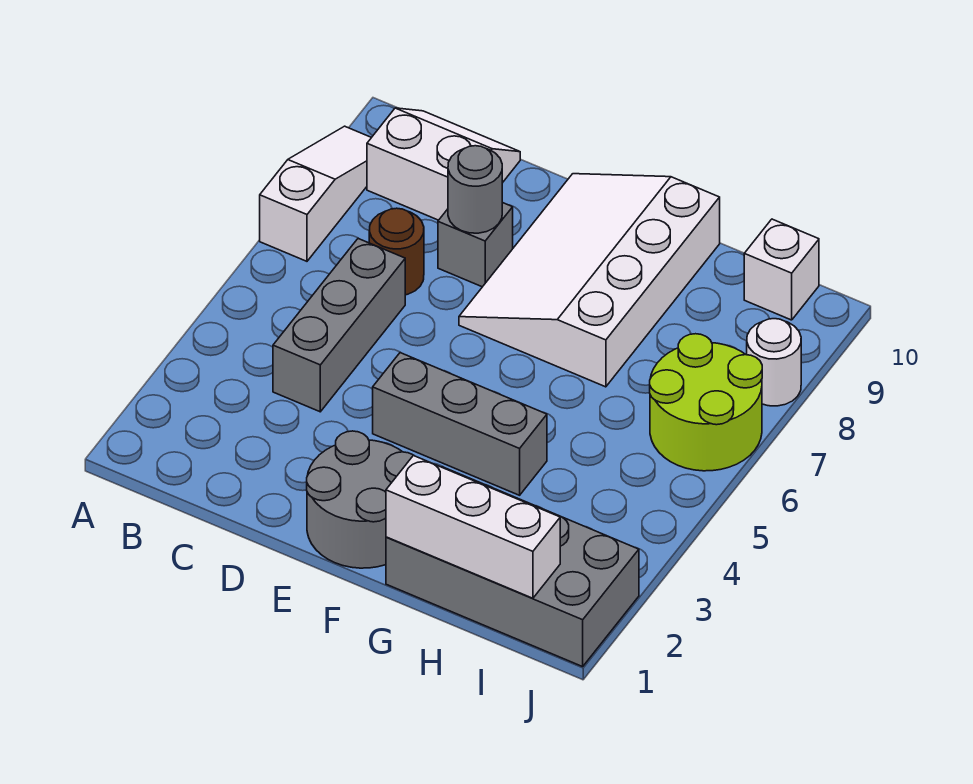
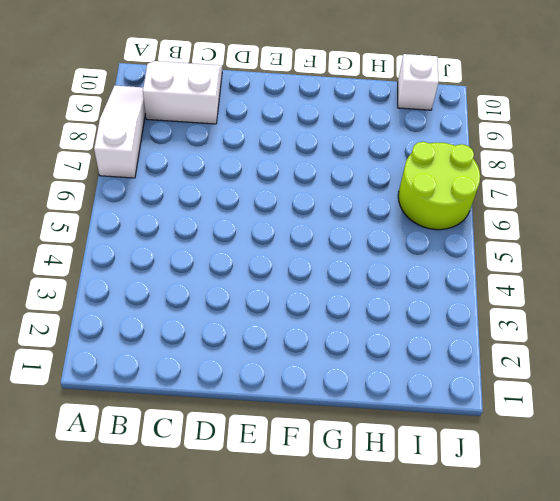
none -> grey brick C4:C6 level 1
none -> brown round brick C7 level 1
none -> grey brick D8 level 1

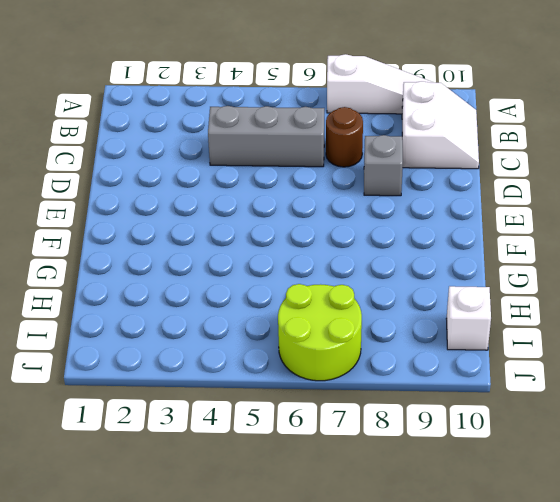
none -> grey round brick E1:F2 level 1
none -> grey brick E4:G4 level 1
none -> white slope E7:G10 level 1 top G

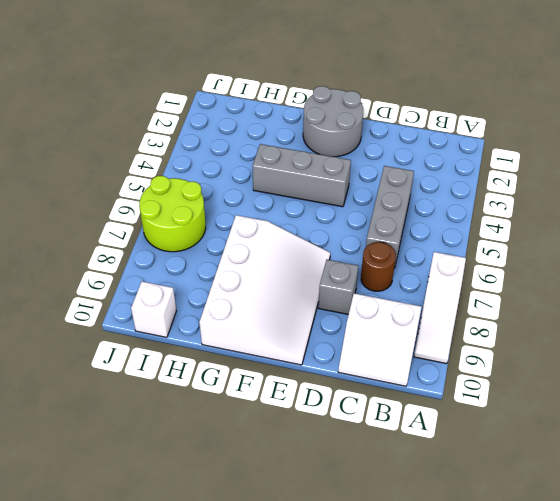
none -> grey brick G1:J2 level 1
none -> white round brick J8 level 1
none -> grey round brick D8 level 2

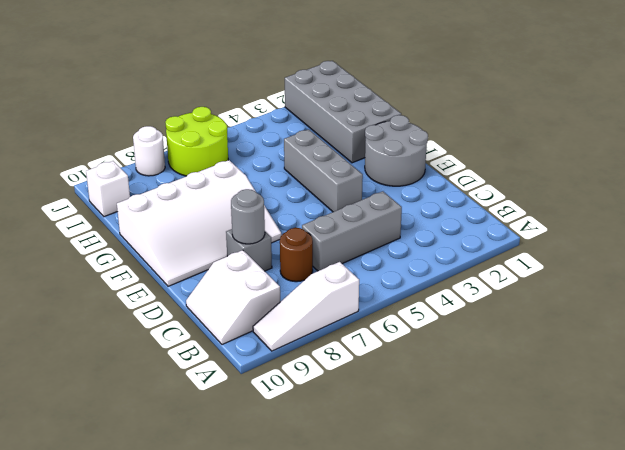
none -> white brick G1:I1 level 2

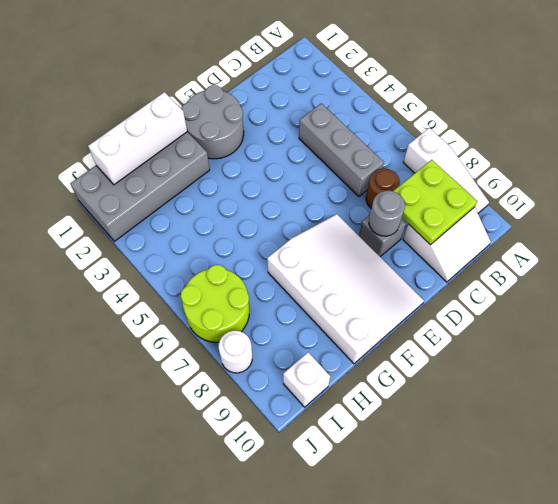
lime plate B8:C9 level 2 -> none
none -> grey brick E4:G4 level 1

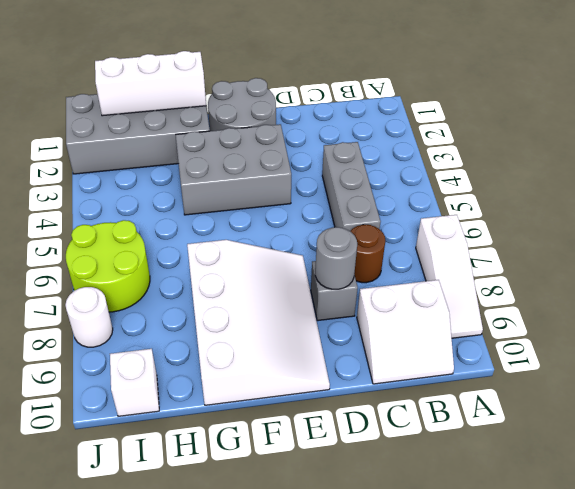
grey brick E3:G4 level 1 -> grey brick E4:G4 level 1

